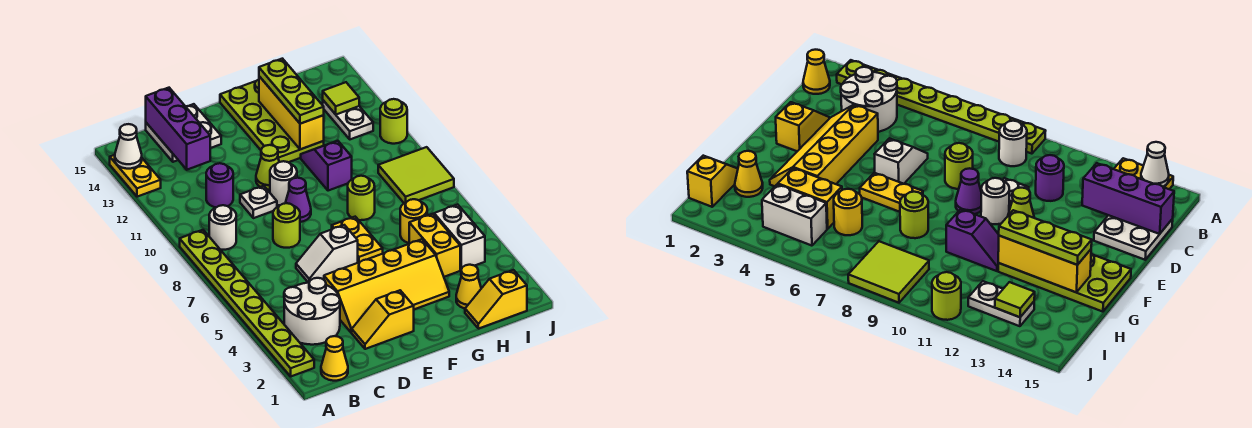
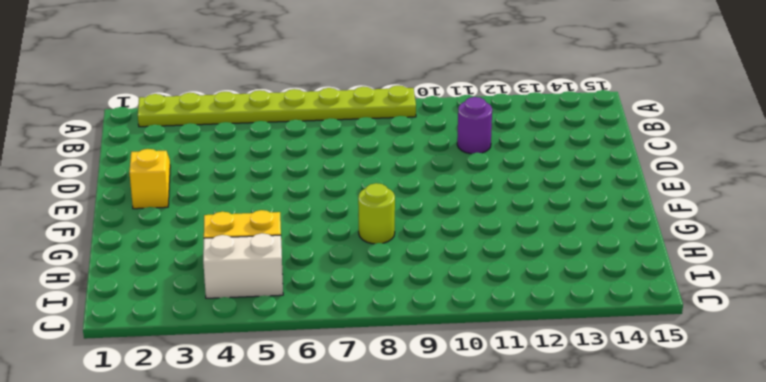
none -> yellow plate A13:A14 level 1
none -> yellow cone B1 level 1
none -> white round brick B3:C4 level 1
none -> white round brick B9 level 1

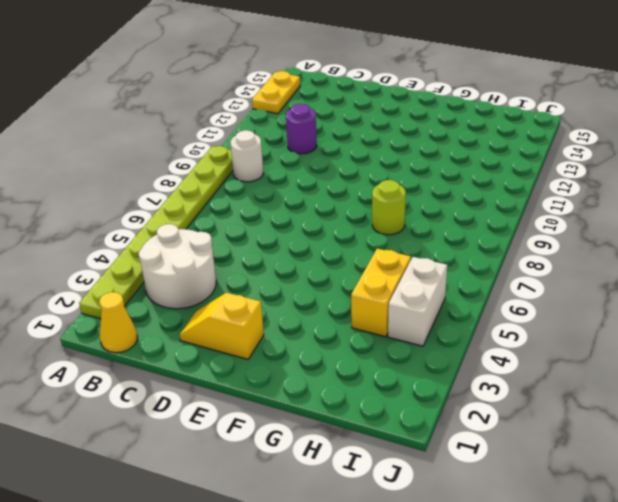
none -> white plate C14:D15 level 1
none -> yellow slope D3:G4 level 1 top 4
none -> white slope D6:E6 level 1 top E
none -> lime round brick D8 level 1

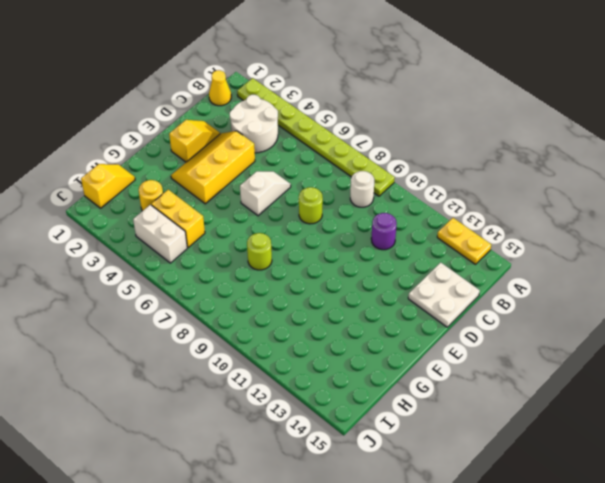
yellow slope D3:F4 level 1 top 4 -> yellow slope D3:G4 level 1 top 4
yellow round brick H3 level 1 -> yellow round brick H6 level 1
none -> white plate D10 level 1
none -> purple cone E9 level 1
none -> white round brick E10 level 1
none -> lime cone E11 level 1

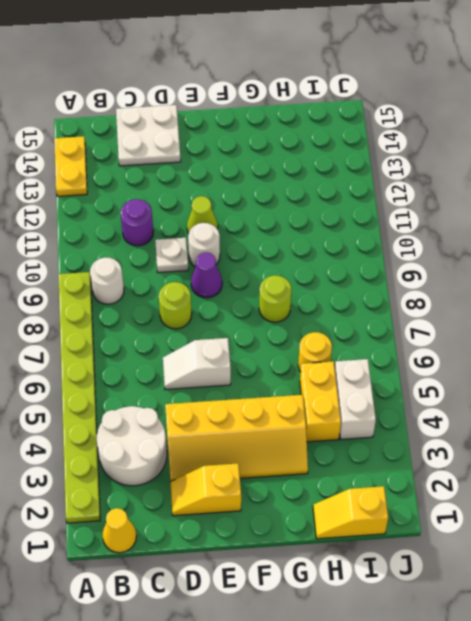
none -> yellow plate F6:F7 level 1
none -> lime plate F12:G15 level 1
none -> purple slope G10:G11 level 1 top 10
none -> yellow cone H2 level 1

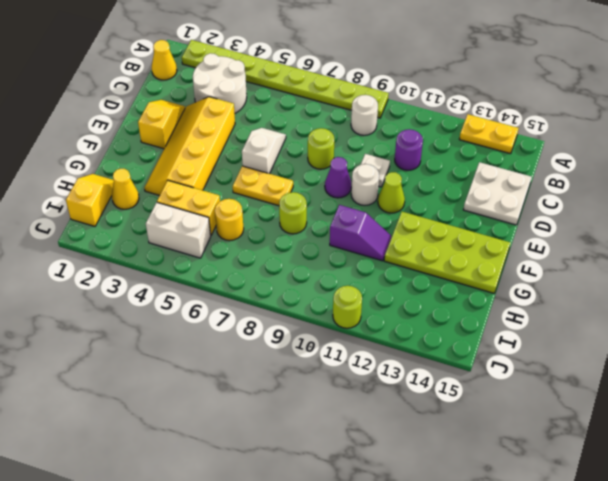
none -> lime tile I8:J9 level 1
none -> white plate I12:I13 level 1
none -> white cone A14 level 2
none -> purple brick C13:C15 level 2

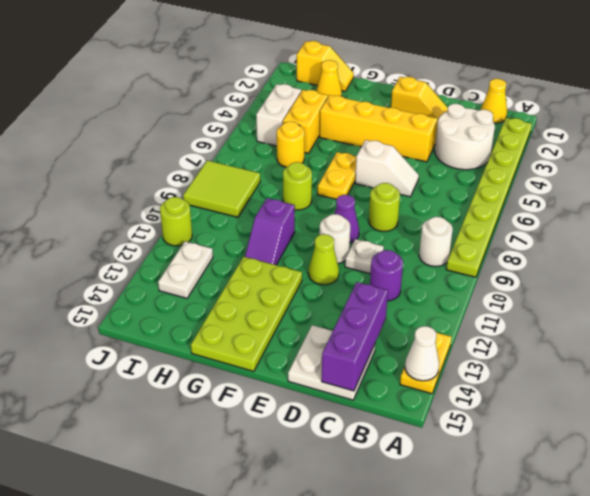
none -> yellow brick G12:G14 level 2
none -> lime tile I13 level 2
none -> lime plate G12:G14 level 3

